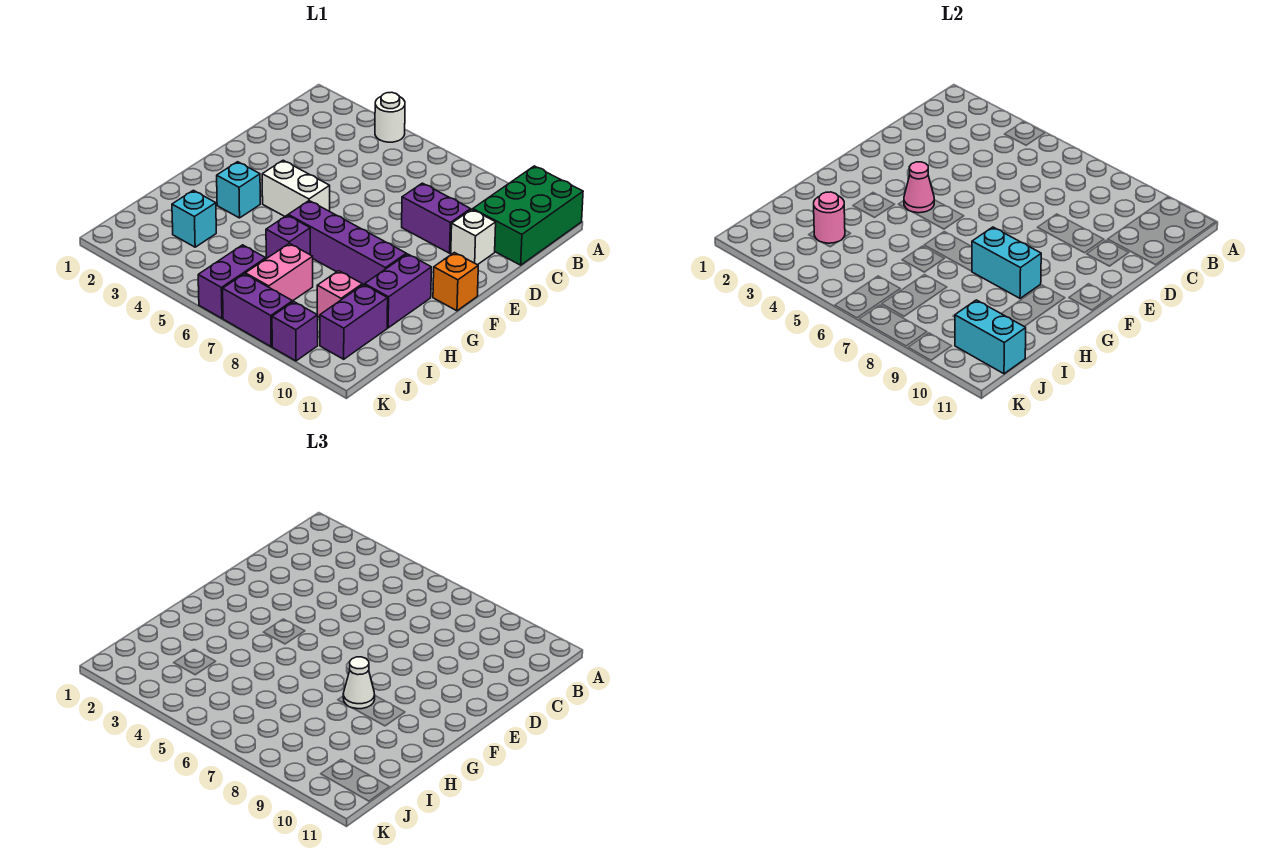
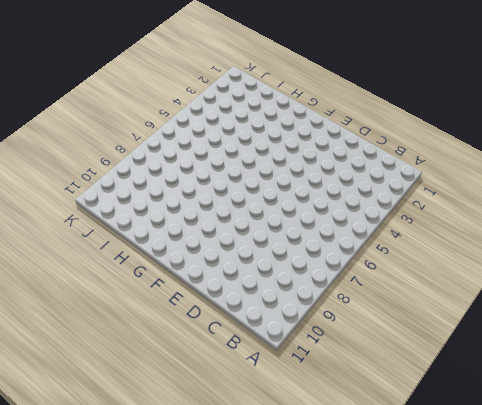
none -> white round brick A4 level 1
none -> green brick A10:C11 level 1
none -> purple brick D8:D9 level 1

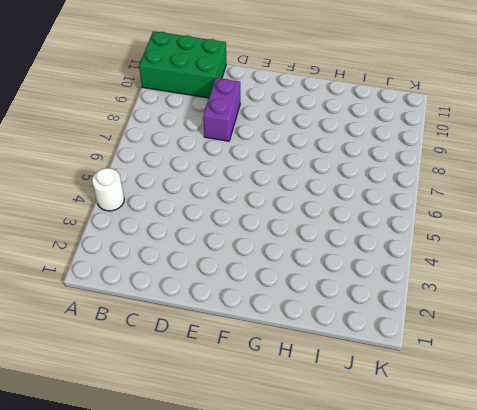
none -> white brick D10 level 1
none -> white brick F4:F5 level 1
none -> orange brick F11 level 1

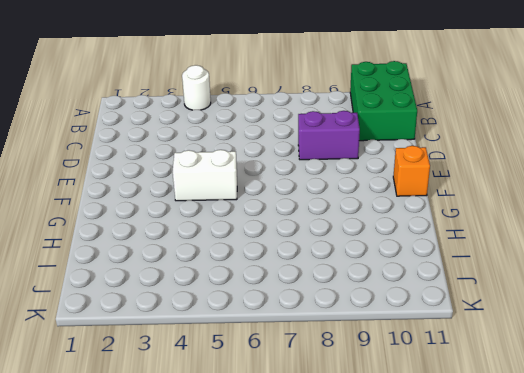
none -> white brick D10 level 1
none -> cyan brick G3 level 1
none -> purple brick G6:G9 level 1

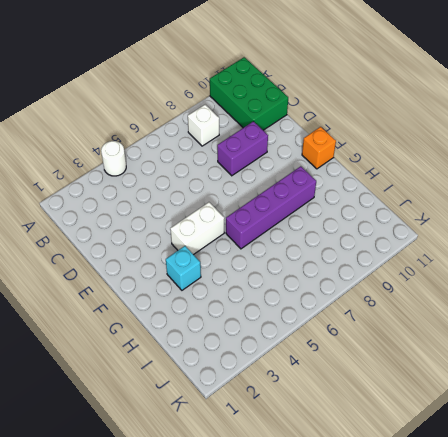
white brick B8 level 1 -> white brick D10 level 1
none -> purple brick G10:H10 level 1
none -> purple brick H6 level 1
none -> cyan brick I3 level 1

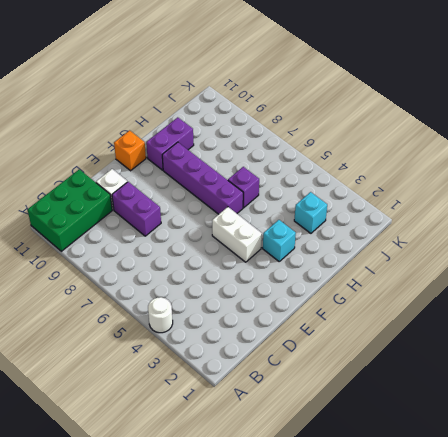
none -> pink brick I7:J7 level 1
none -> pink brick I9 level 1
none -> purple brick I10:J10 level 1

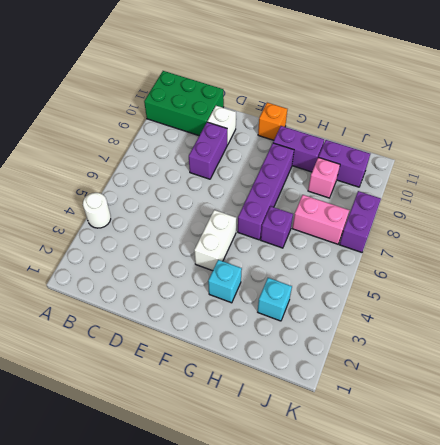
none -> purple brick J6:K6 level 1
none -> purple brick K9 level 1
none -> pink cone F4 level 2

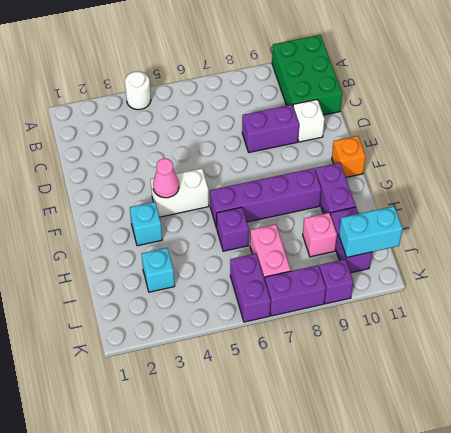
none -> cyan brick G8:G9 level 2
none -> pink round brick I3 level 2
none -> white cone G8 level 3

